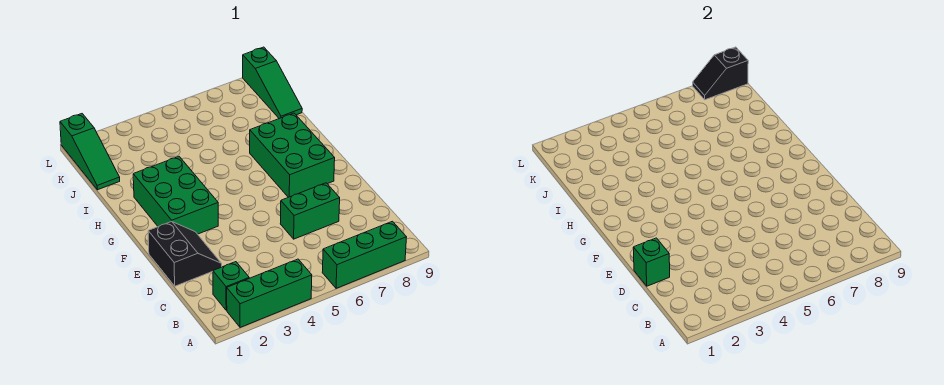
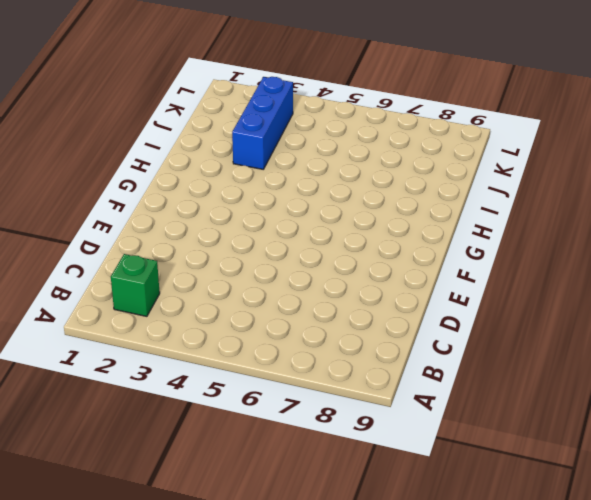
blue brick I3:K3 level 1 -> none
none -> green brick A2:A4 level 1
none -> green brick A6:A8 level 1

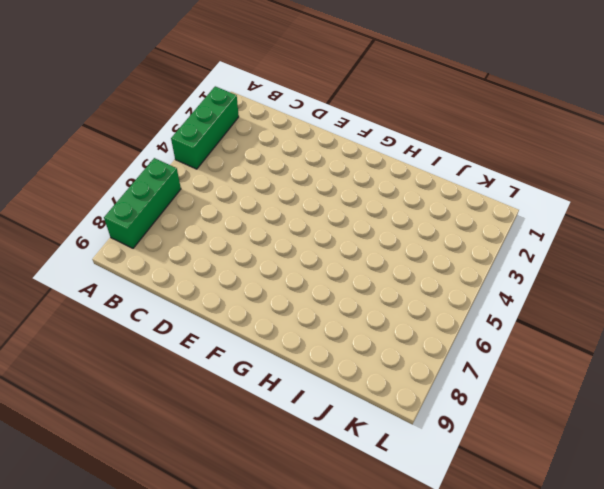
none -> green brick B2 level 1
none -> black slope D1:E2 level 1 top 1

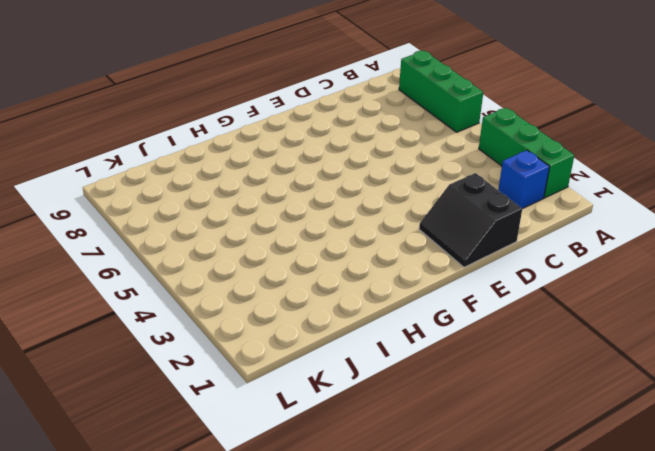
blue brick B2 level 1 -> green brick B2 level 1
black slope D1:E2 level 1 top D -> black slope D1:E2 level 1 top 1
none -> green brick D6:D7 level 1
none -> green brick F2:H3 level 1

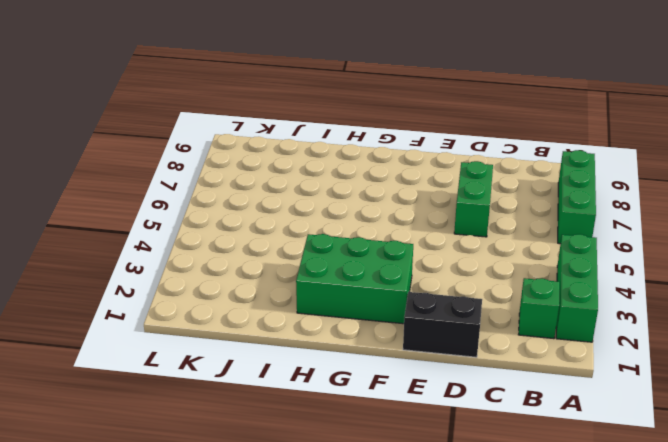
none -> green brick F7:H8 level 1
none -> green slope J1:L1 level 1 top L

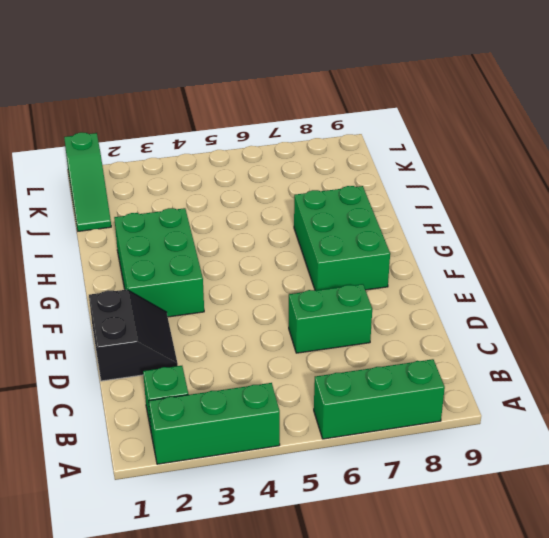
none -> green slope J9:L9 level 1 top L
none -> green brick D1 level 2

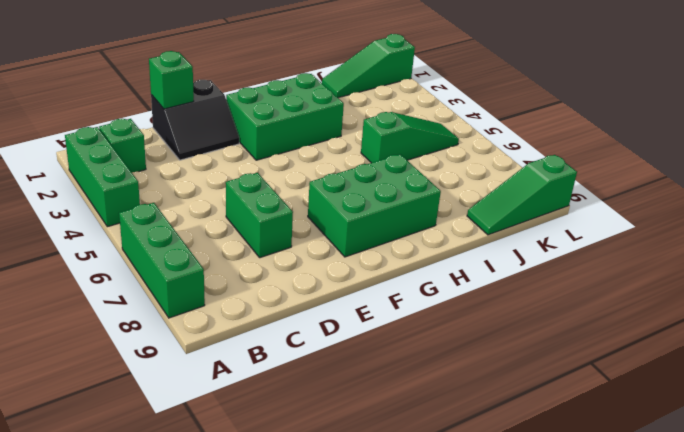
green slope I5:K5 level 1 top I -> none
none -> black slope L8:L9 level 2 top 9

